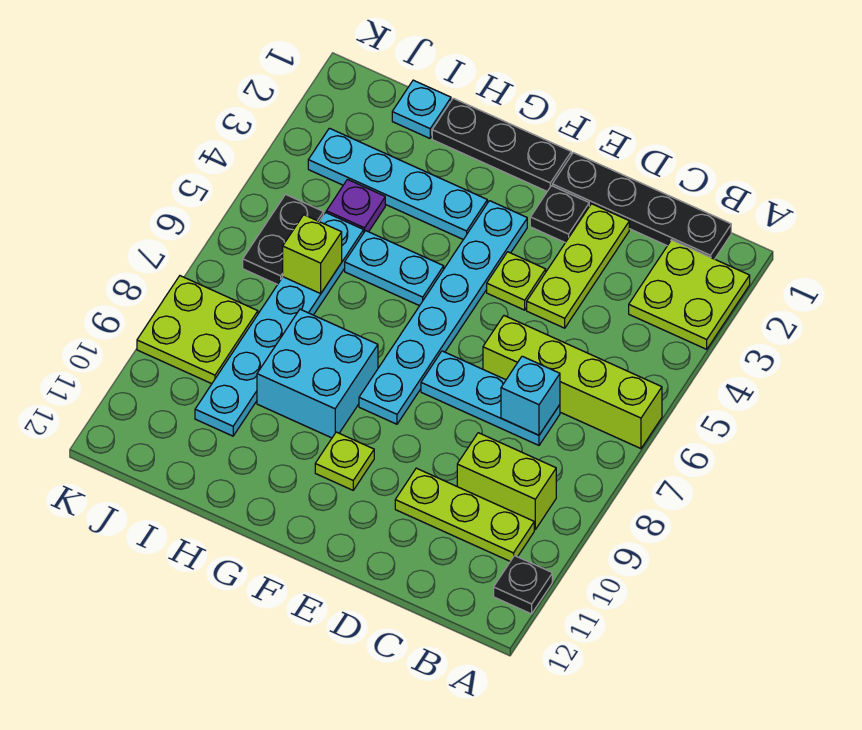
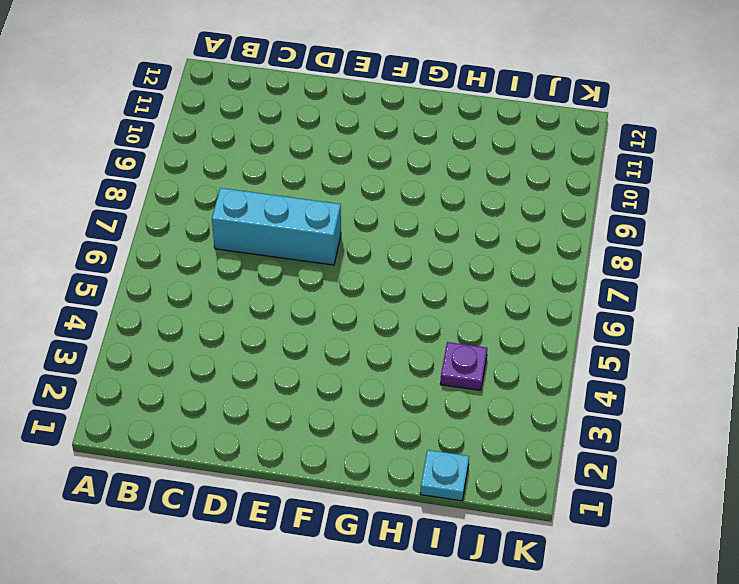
cyan brick C7:E7 level 1 -> cyan plate C7:E7 level 1
none -> lime plate A2:B3 level 1
none -> lime brick A6:D6 level 1
none -> black plate A11 level 1

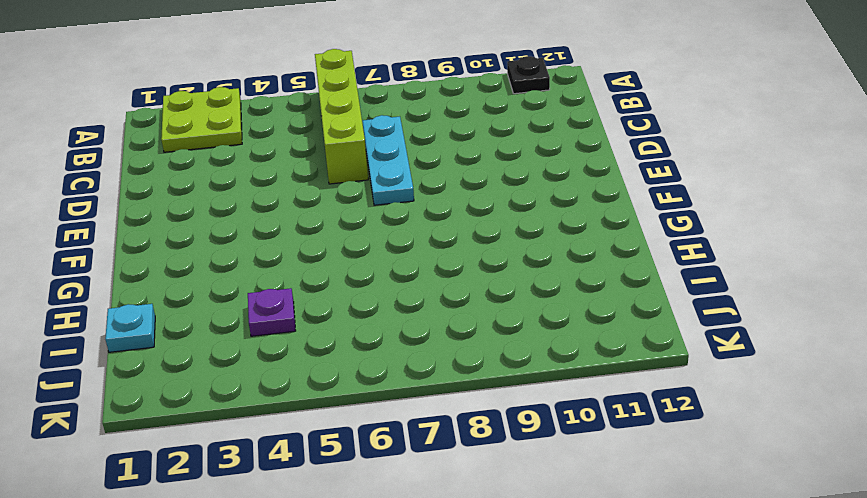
none -> black plate B1:E1 level 1
none -> lime brick B9:C9 level 1
none -> lime plate B10:D10 level 1

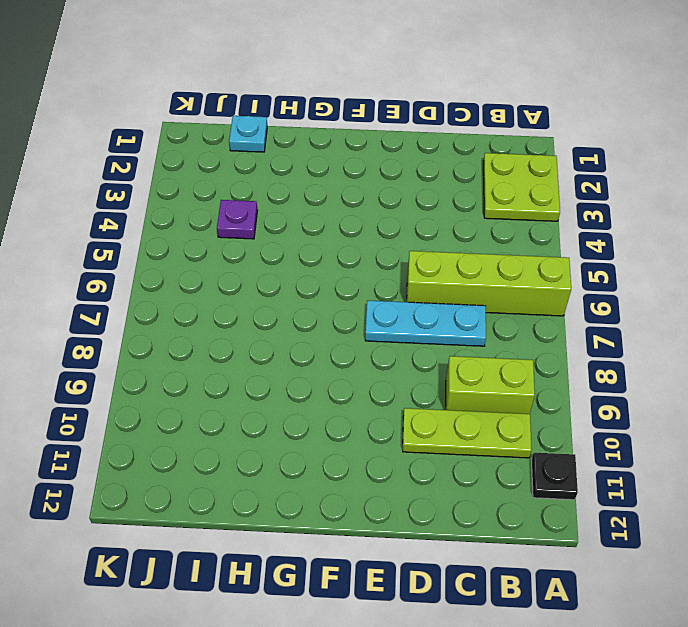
none -> black plate B1:E1 level 1
none -> lime plate D2:D4 level 1
none -> black plate E2 level 1

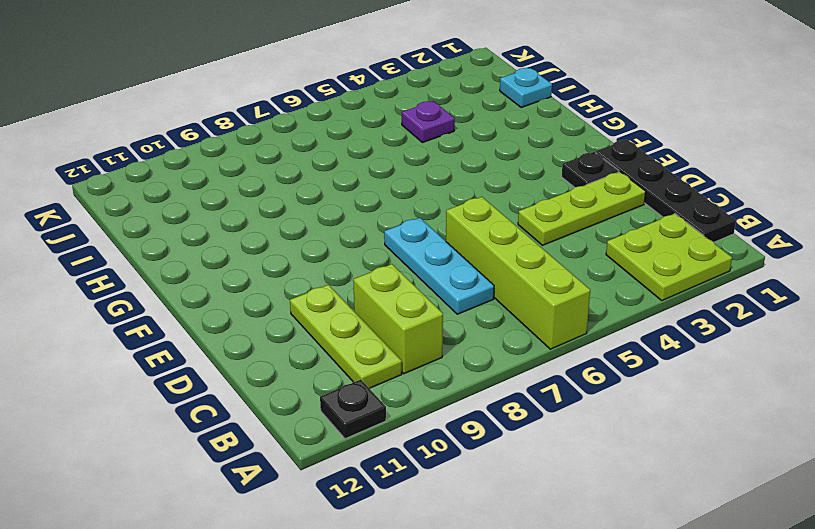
none -> lime plate E4 level 1
none -> black plate F1:H1 level 1
none -> cyan plate F3:F8 level 1

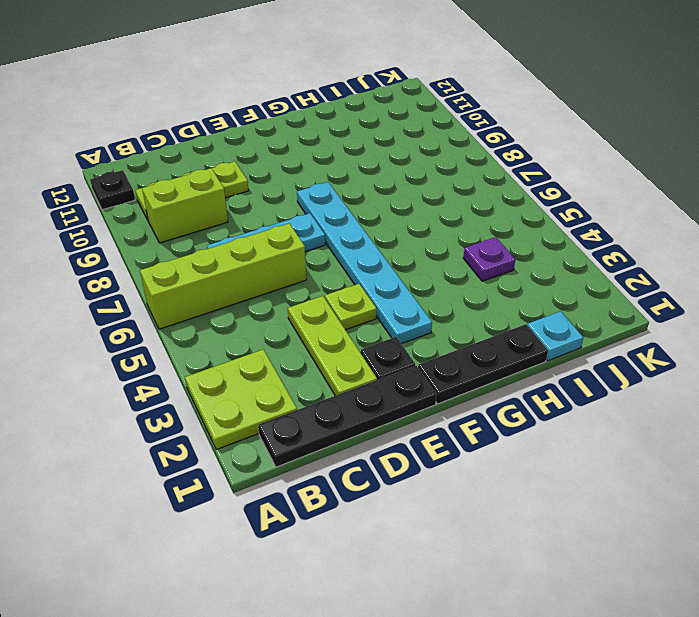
none -> lime plate F10 level 1
none -> cyan plate G3:J3 level 1
none -> cyan plate G5:H5 level 1

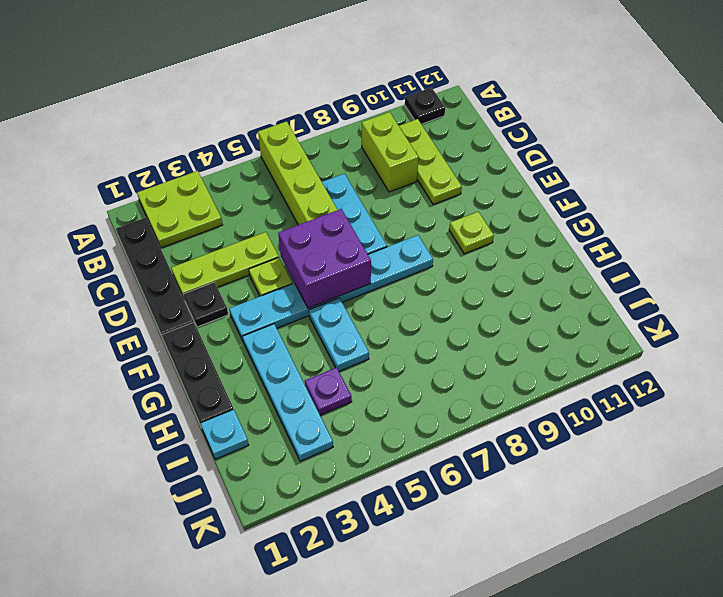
purple brick E5:F6 level 2 -> none
none -> cyan brick G8:H9 level 1
none -> cyan plate I5:I10 level 1
none -> black plate J5:J6 level 1

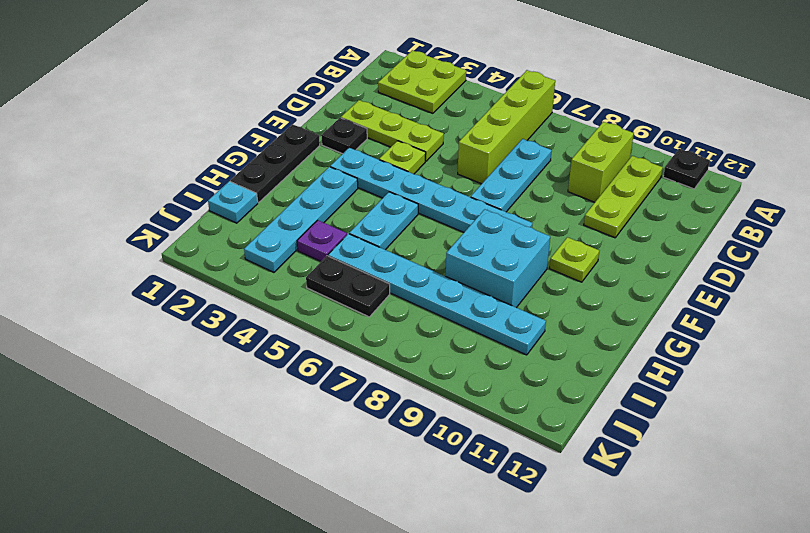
none -> black plate B1:E1 level 1
none -> lime plate J8:K9 level 1
none -> cyan brick C7 level 2

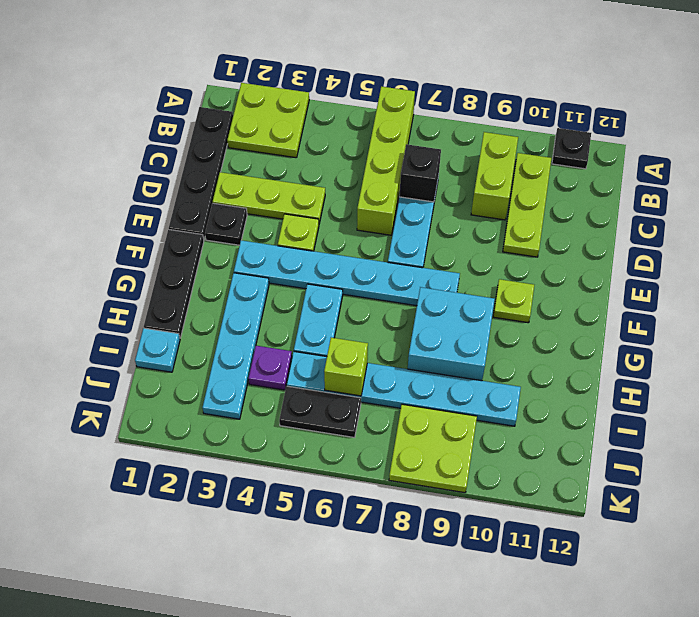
black brick C7 level 2 -> cyan brick C7 level 2

